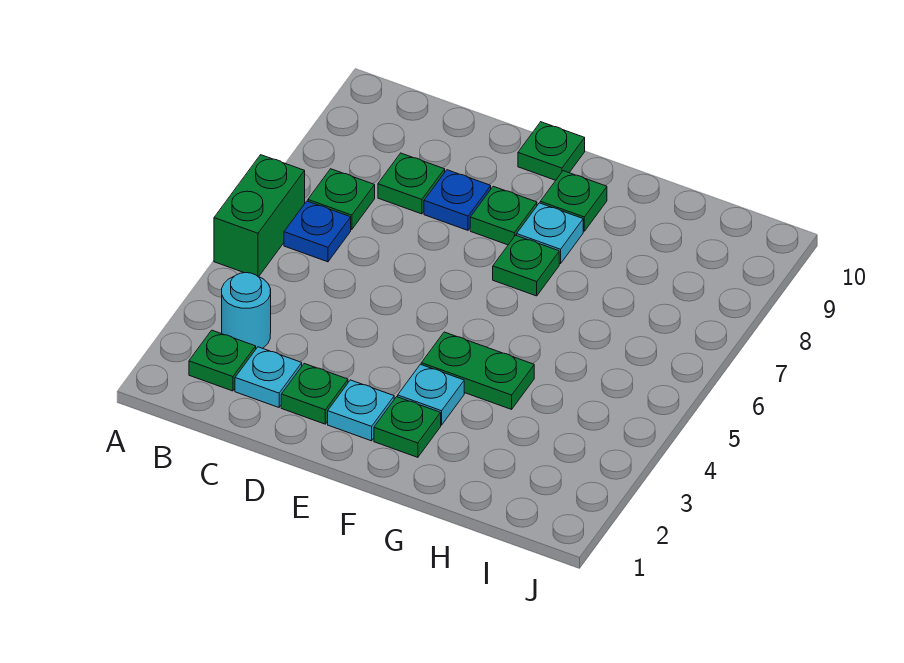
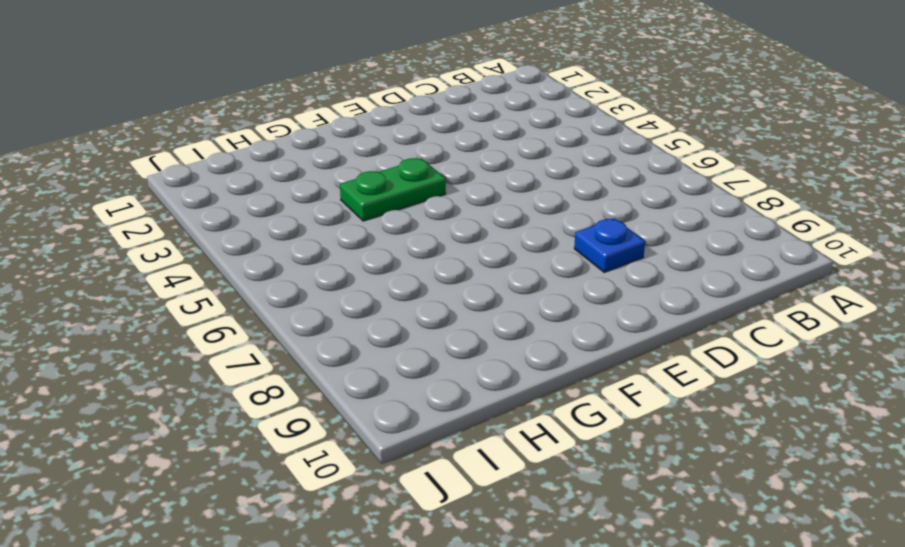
none -> green brick A5:A6 level 1
none -> green plate B2 level 1
none -> cyan round brick B3 level 1

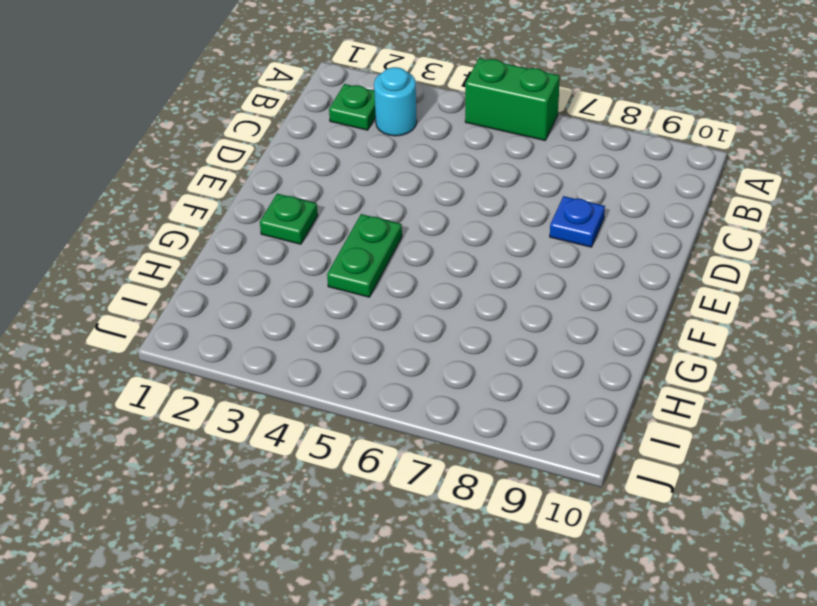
none -> blue plate B6 level 1
none -> green plate B7 level 1
none -> cyan plate C2 level 1

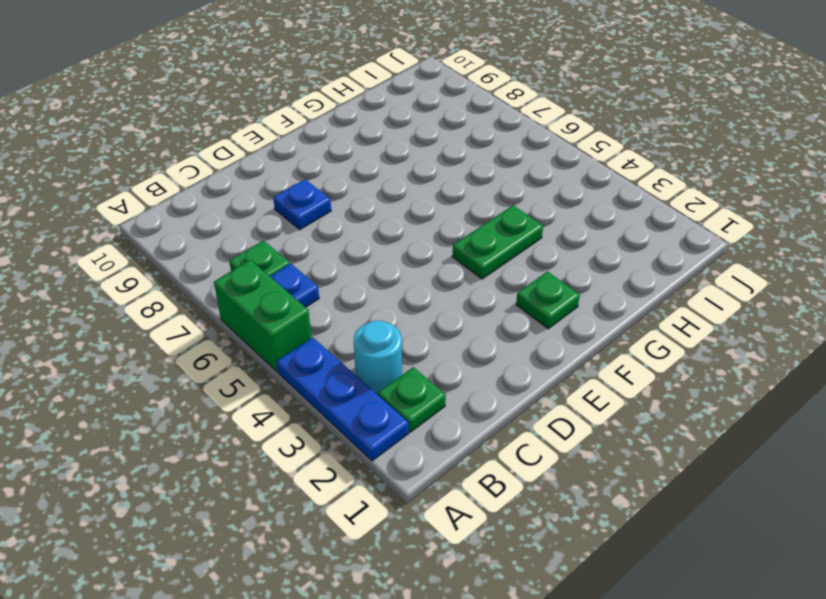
blue plate A2:A4 level 1 -> none
none -> cyan plate C2 level 1
none -> green plate C8 level 1
none -> green plate D2 level 1

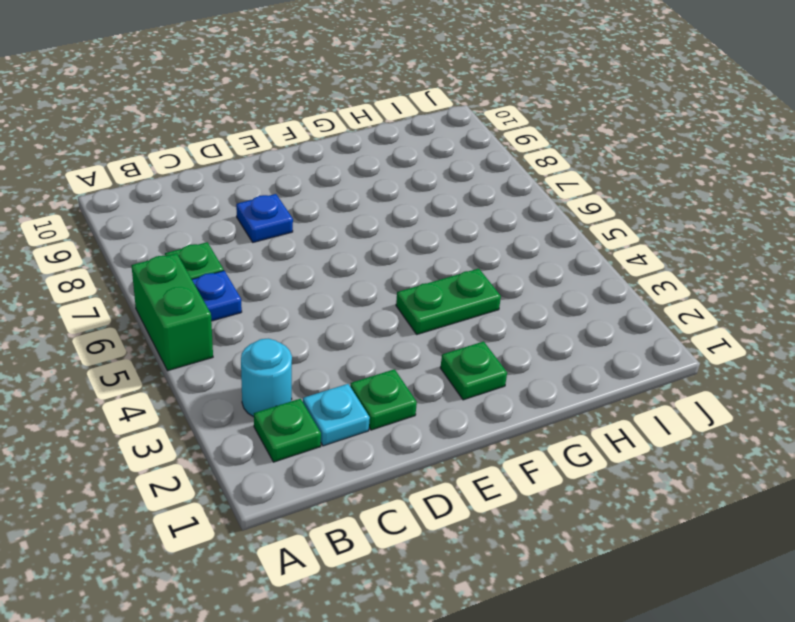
none -> green plate C8 level 1
none -> cyan plate E2 level 1
none -> green plate E8 level 1

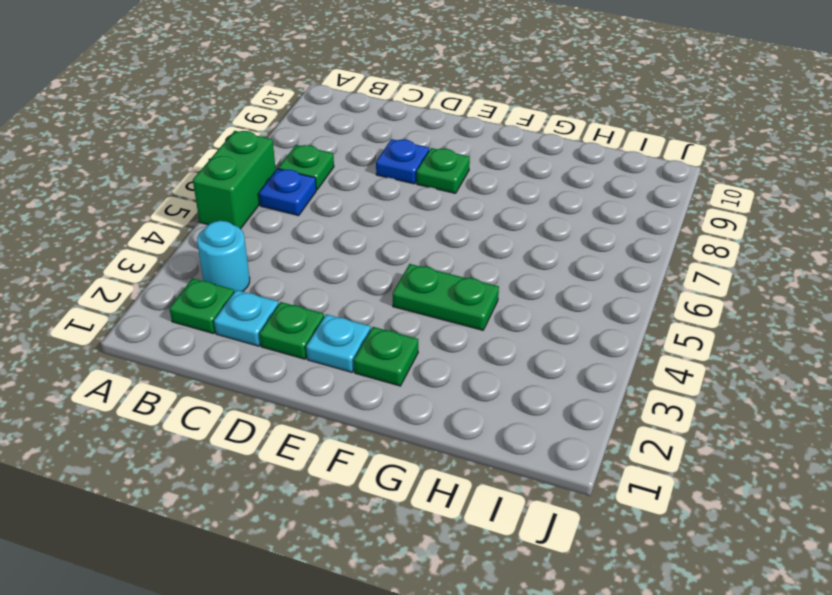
none -> green plate C8 level 1
none -> green plate E10 level 1
none -> cyan plate F3 level 1

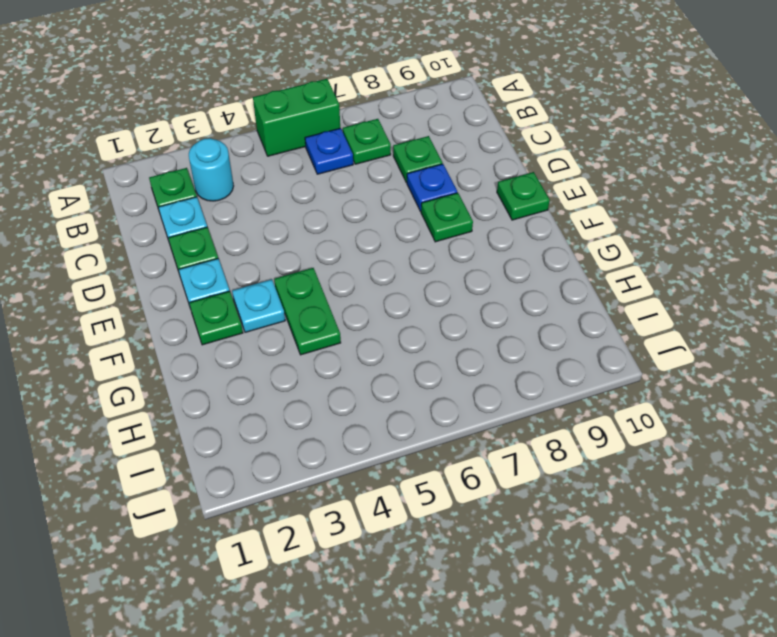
none -> green plate F7 level 1
none -> cyan plate F8 level 1
none -> green plate F9 level 1

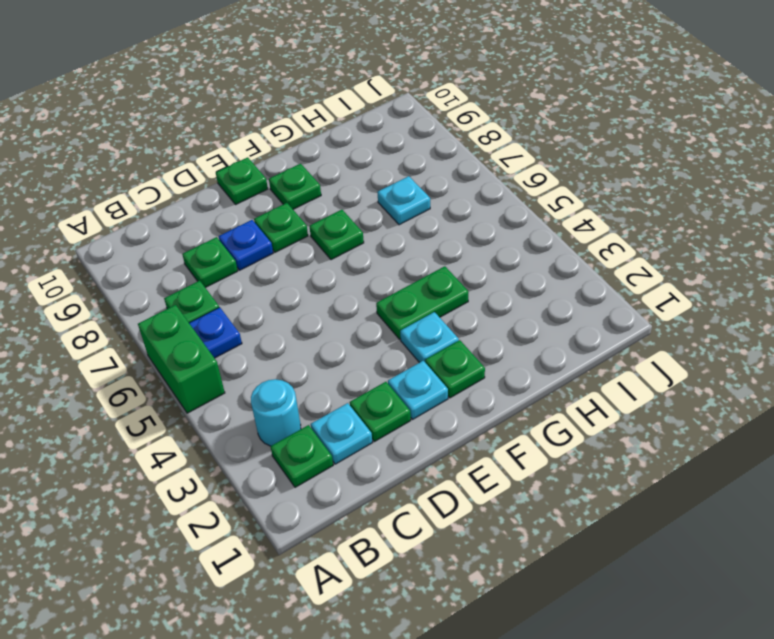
cyan plate H7 level 1 -> cyan plate F8 level 1

